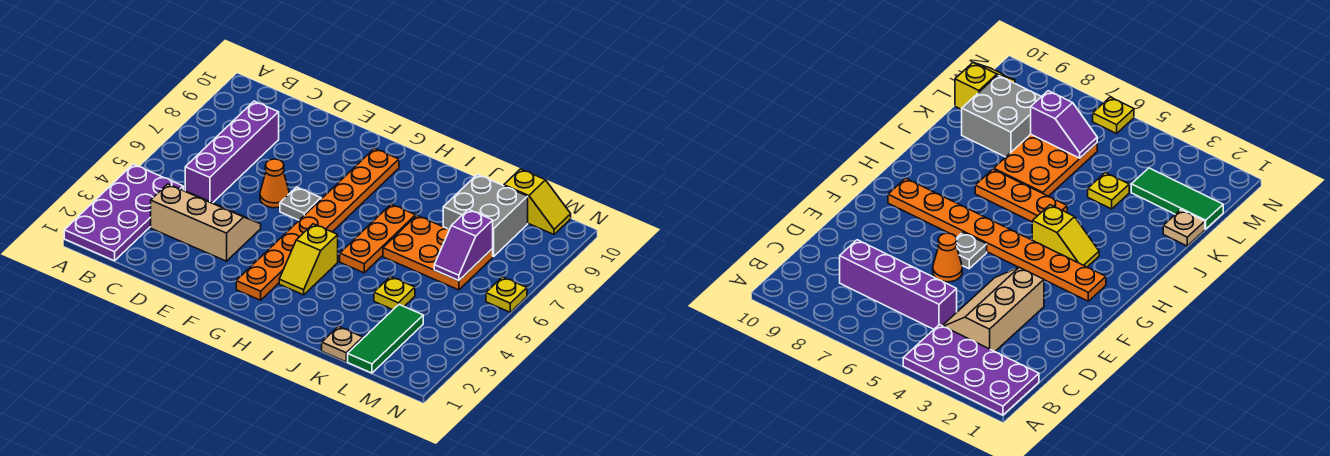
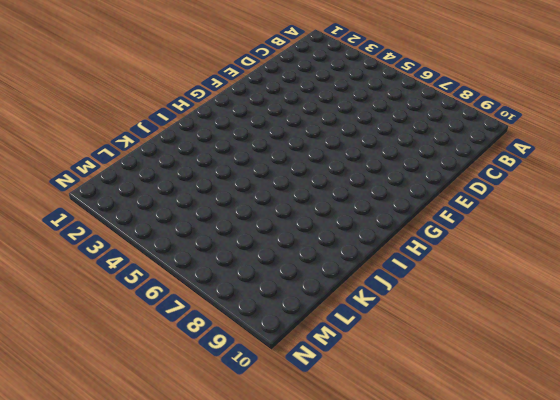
none -> purple plate A1:B4 level 1
none -> tan slope C3:E4 level 1 top 3
none -> purple brick C5:C8 level 1

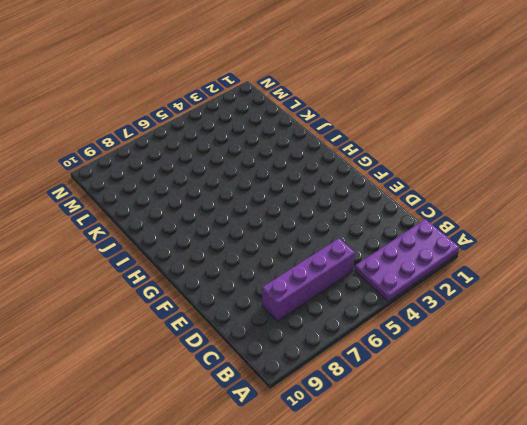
none -> tan slope C3:E4 level 1 top 3
none -> orange cone E6 level 1
none -> grey plate F6 level 1

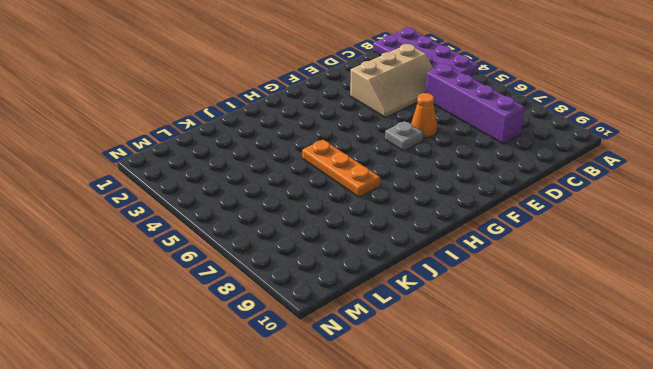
none -> orange plate G2:G9 level 1
none -> yellow slope H3:H4 level 1 top 4
none -> orange plate J6:L7 level 1

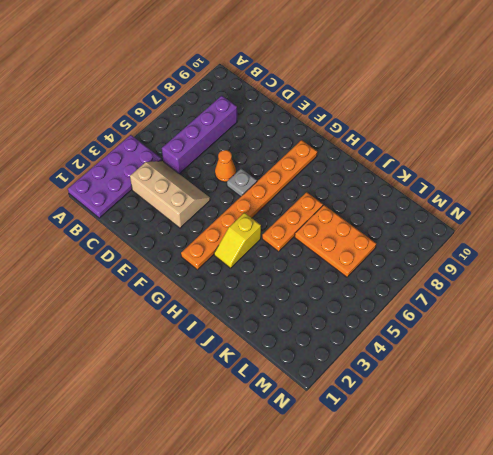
none -> tan plate K1 level 1
none -> yellow plate K4 level 1
none -> grey brick K8:L9 level 1

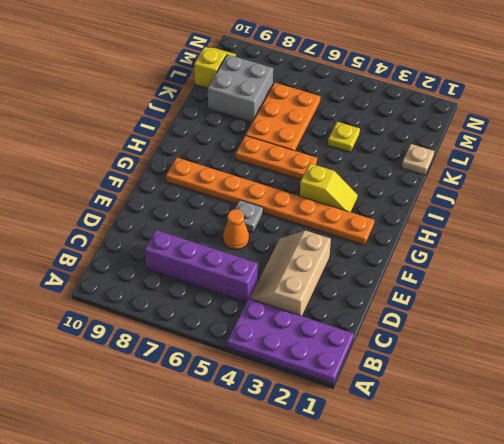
none -> green tile L1:L3 level 1
none -> yellow plate N6 level 1
none -> purple slope L6:L7 level 2 top 7

